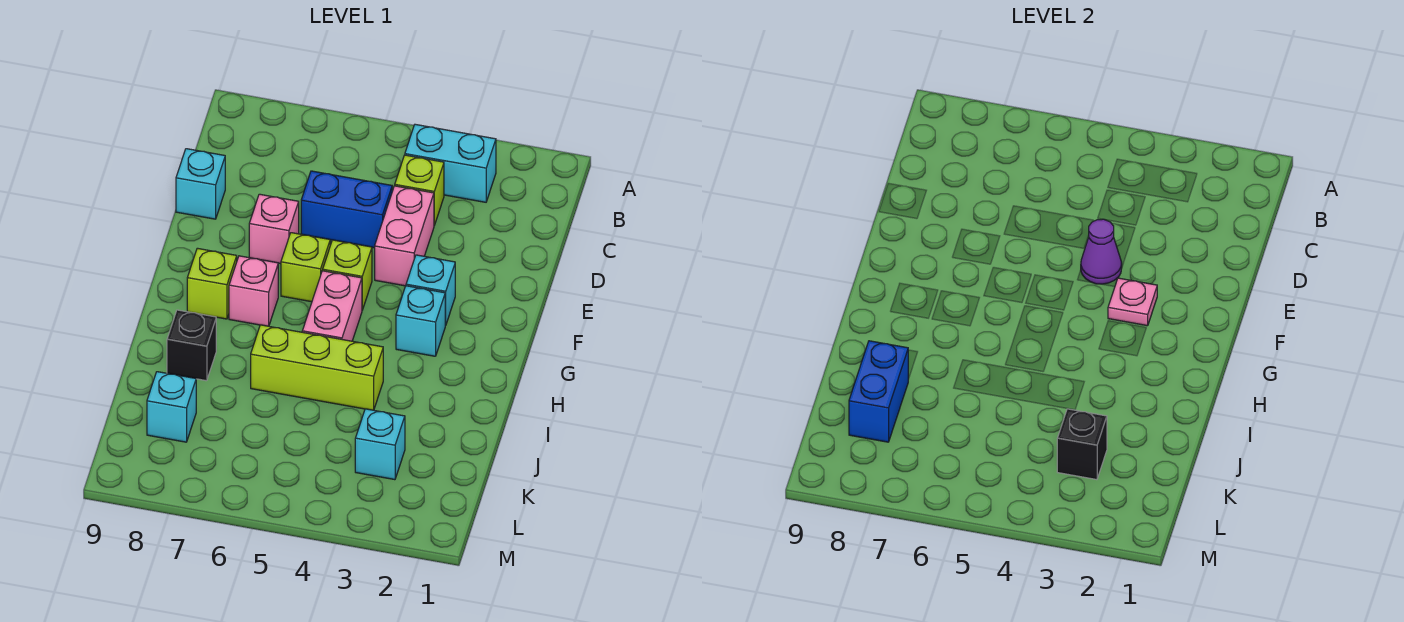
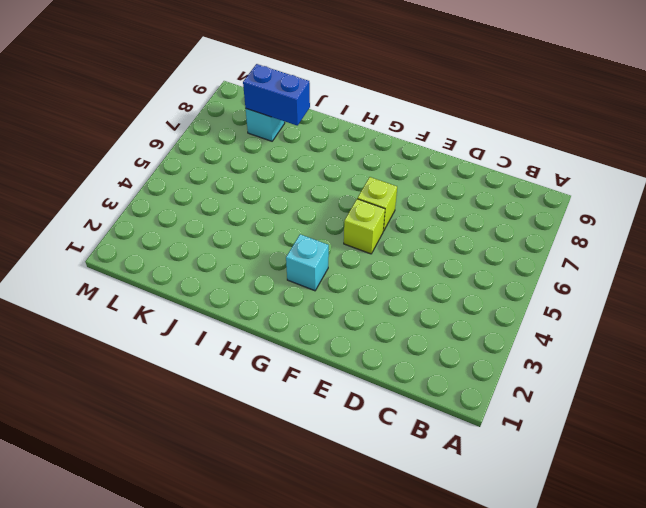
none -> cyan brick B3:B4 level 1
none -> lime brick C4 level 1
none -> pink brick D4:E4 level 1

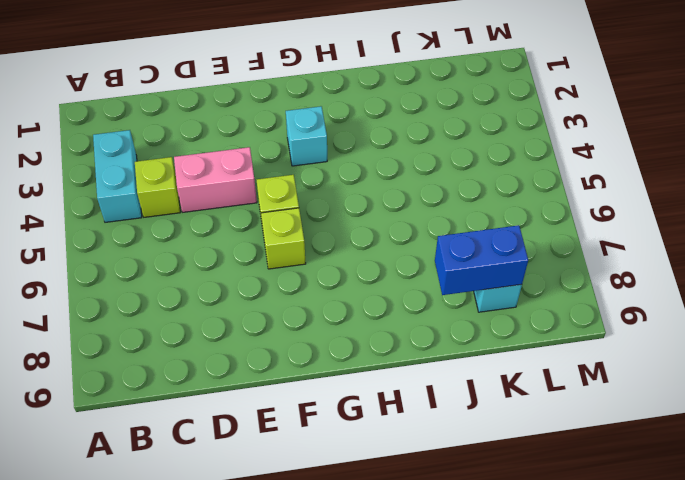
none -> blue brick D5:D6 level 1
none -> cyan brick D9 level 1
none -> pink brick E7 level 1

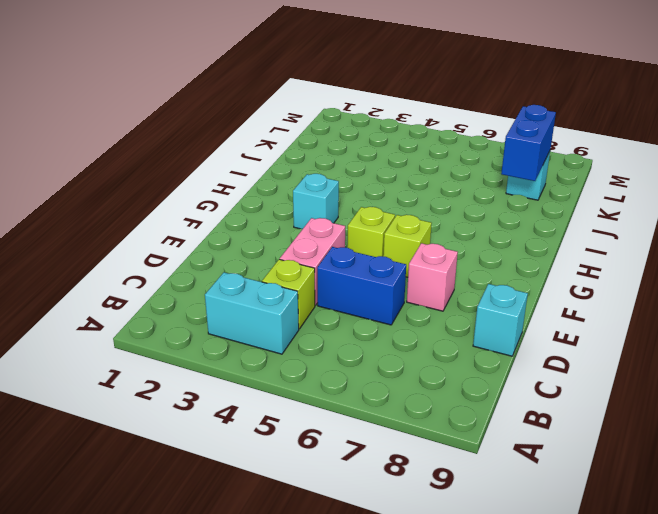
none -> cyan brick F3 level 1
none -> pink brick G5:H5 level 1
none -> pink brick G7 level 1

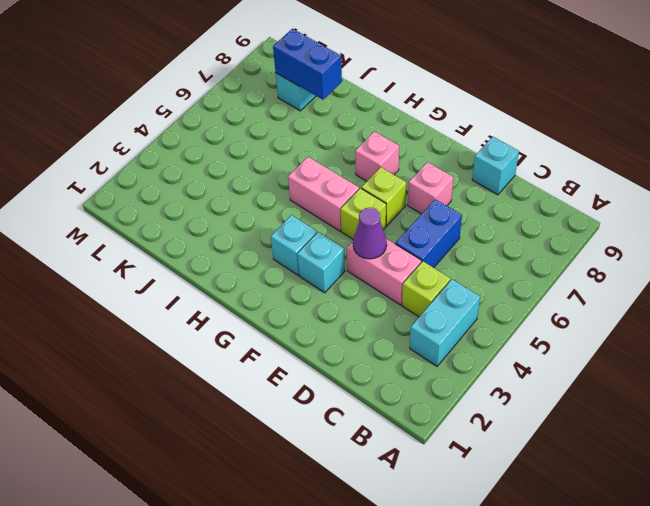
none -> lime brick G8 level 1
none -> lime brick I4:I6 level 1
none -> black brick I8 level 1

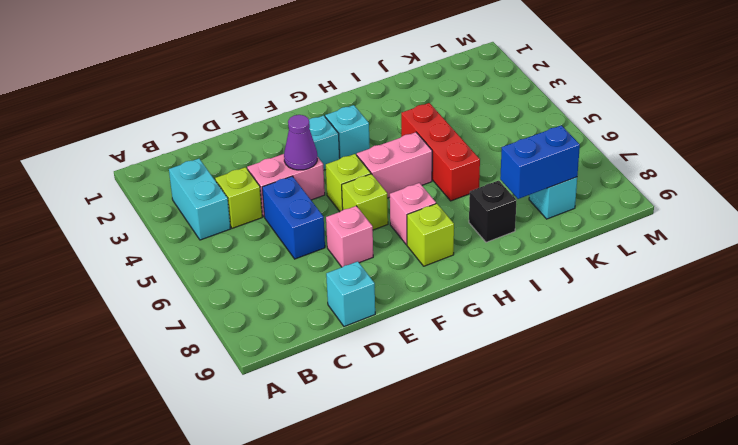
red brick I4:I6 level 1 -> lime brick I4:I6 level 1
none -> cyan brick K3 level 1
none -> pink plate F3 level 2
none -> black brick K3 level 2

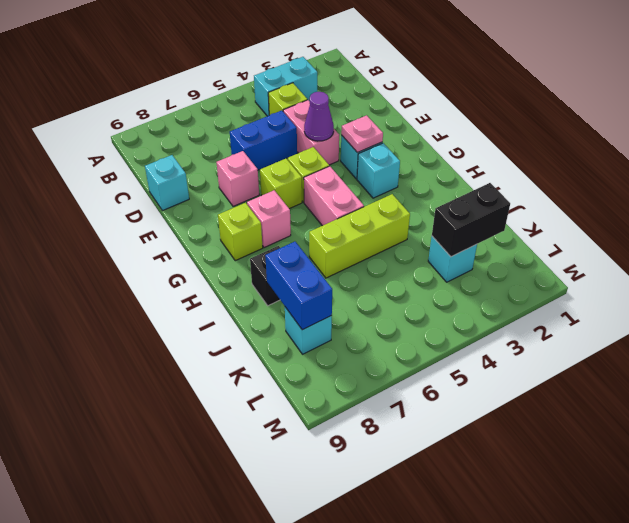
black brick K2:K3 level 2 -> black brick K3 level 2

